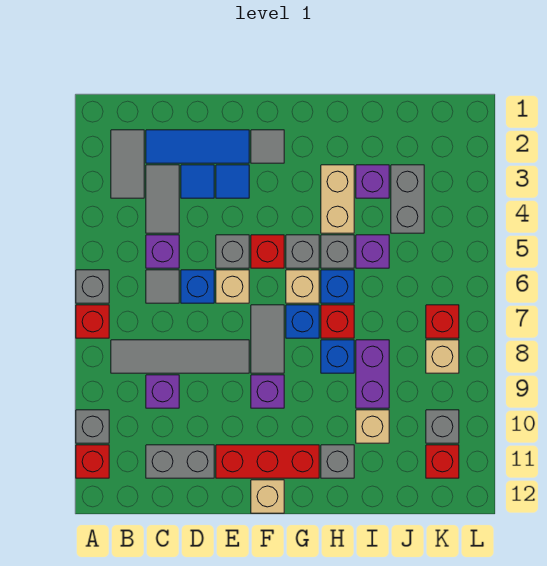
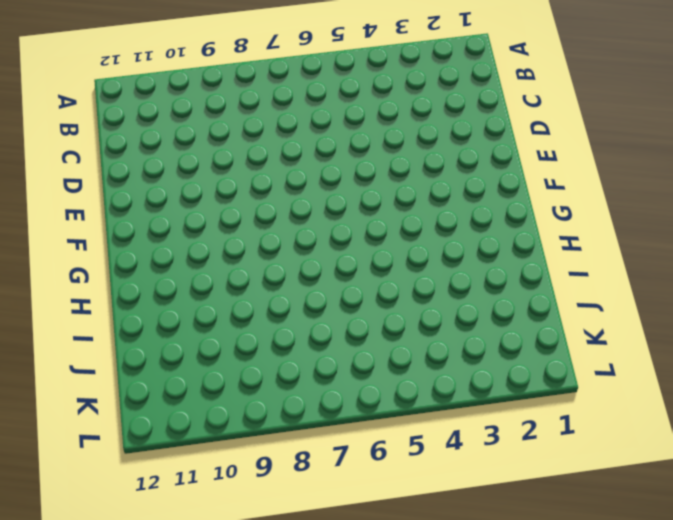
none -> grey brick A6 level 1
none -> red brick A7 level 1
none -> grey brick A10 level 1
none -> red brick A11 level 1

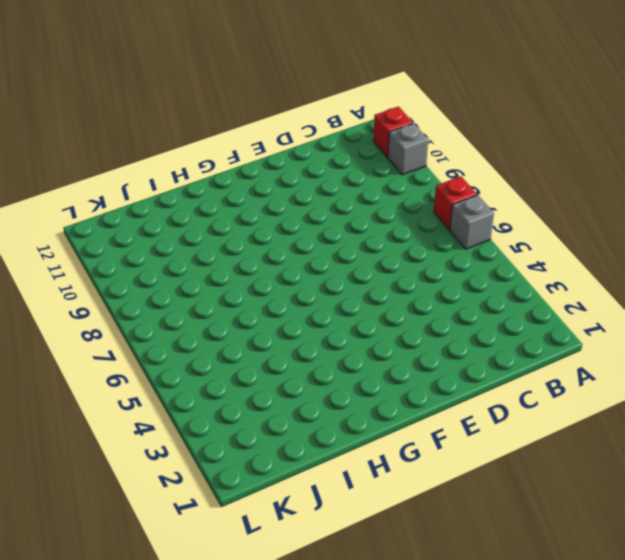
none -> grey tile B2:B3 level 1
none -> grey tile B8:E8 level 1
none -> blue tile C2:E2 level 1
none -> grey tile C3:C4 level 1

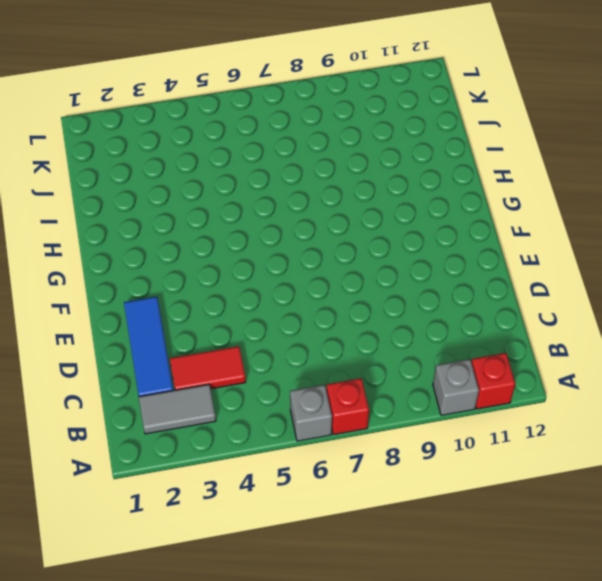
red tile C3:C4 level 1 -> grey tile C3:C4 level 1
none -> grey tile B8:E8 level 1
none -> purple brick C5 level 1
none -> grey tile C6 level 1
none -> purple brick C9 level 1

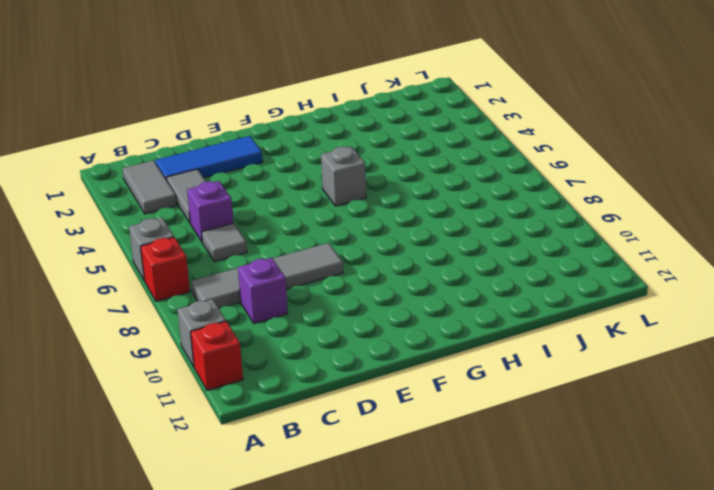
none -> grey brick C11:D11 level 1
none -> blue tile D3 level 1
none -> blue brick D6 level 1
none -> blue tile E3 level 1

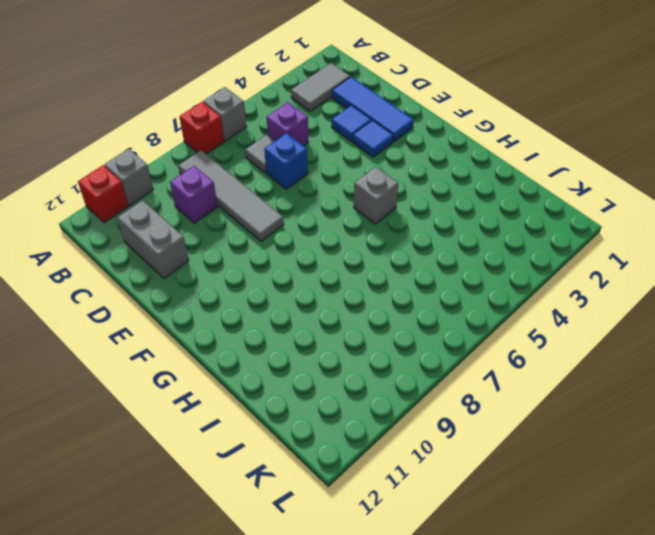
none -> grey tile C3:C4 level 1
none -> grey brick E5 level 1
none -> tan brick E6 level 1
none -> red brick E11:G11 level 1

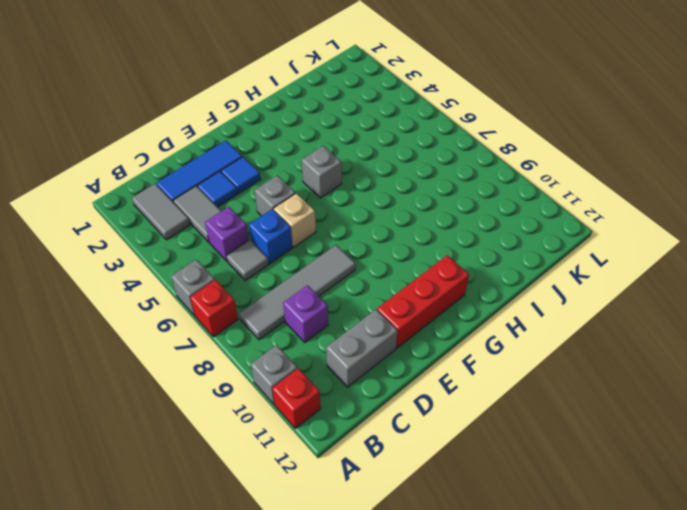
none -> grey tile F2 level 1
none -> red brick F5 level 1
none -> grey tile F7:F8 level 1
none -> purple brick F9 level 1

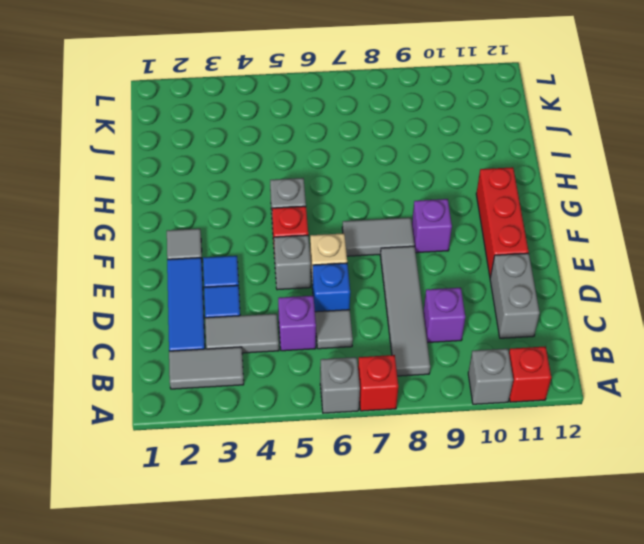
none -> tan brick F12 level 1
none -> tan brick G6 level 1
none -> blue brick G7 level 1
none -> tan brick H3:H4 level 1

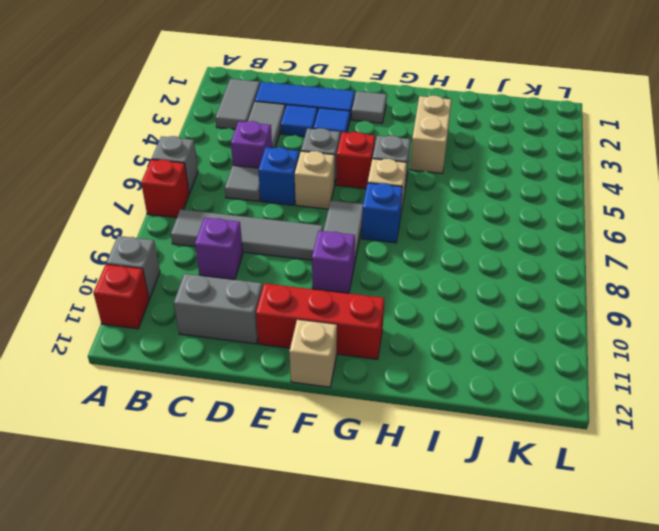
none -> grey brick H5 level 1
none -> blue brick H6 level 1
none -> red brick H7 level 1
none -> blue brick H8 level 1

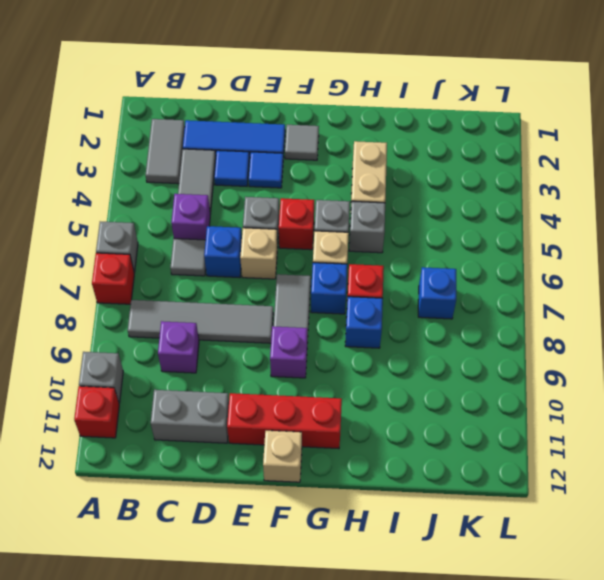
blue brick J7 level 1 -> blue brick H6 level 1
none -> grey brick H11 level 1
none -> purple brick I3 level 1
none -> purple brick I5 level 1
none -> purple brick I8:I9 level 1

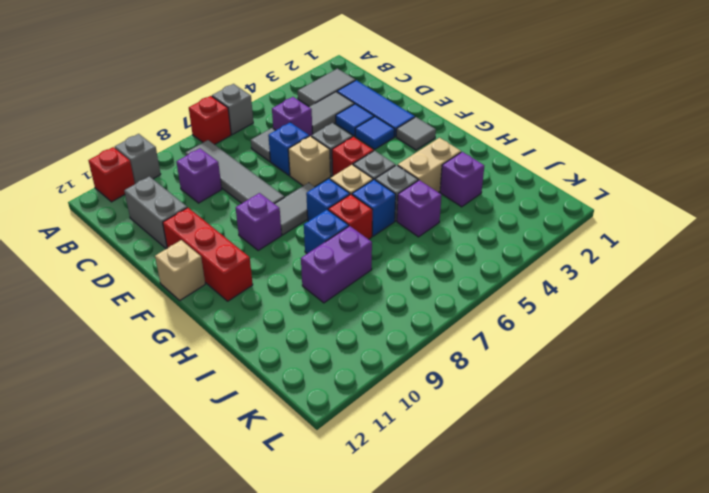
none -> grey brick H11 level 1
none -> tan brick I10 level 1
none -> grey brick J3:J4 level 1
none -> red brick K7 level 1

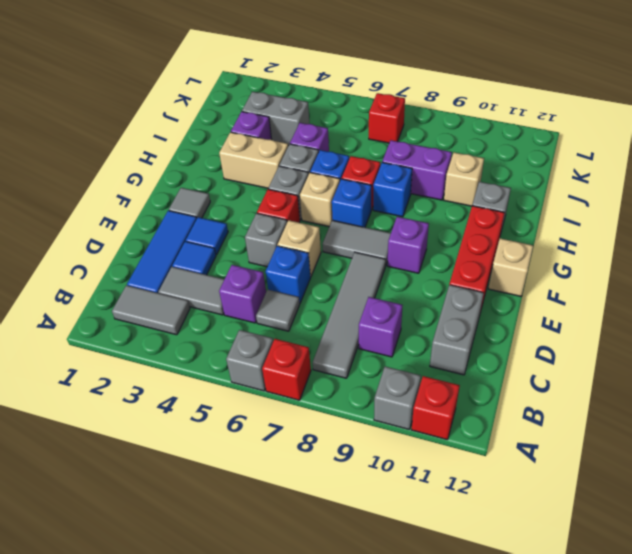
none -> tan brick K8 level 1
none -> grey brick K10 level 1
none -> red brick K11 level 1

